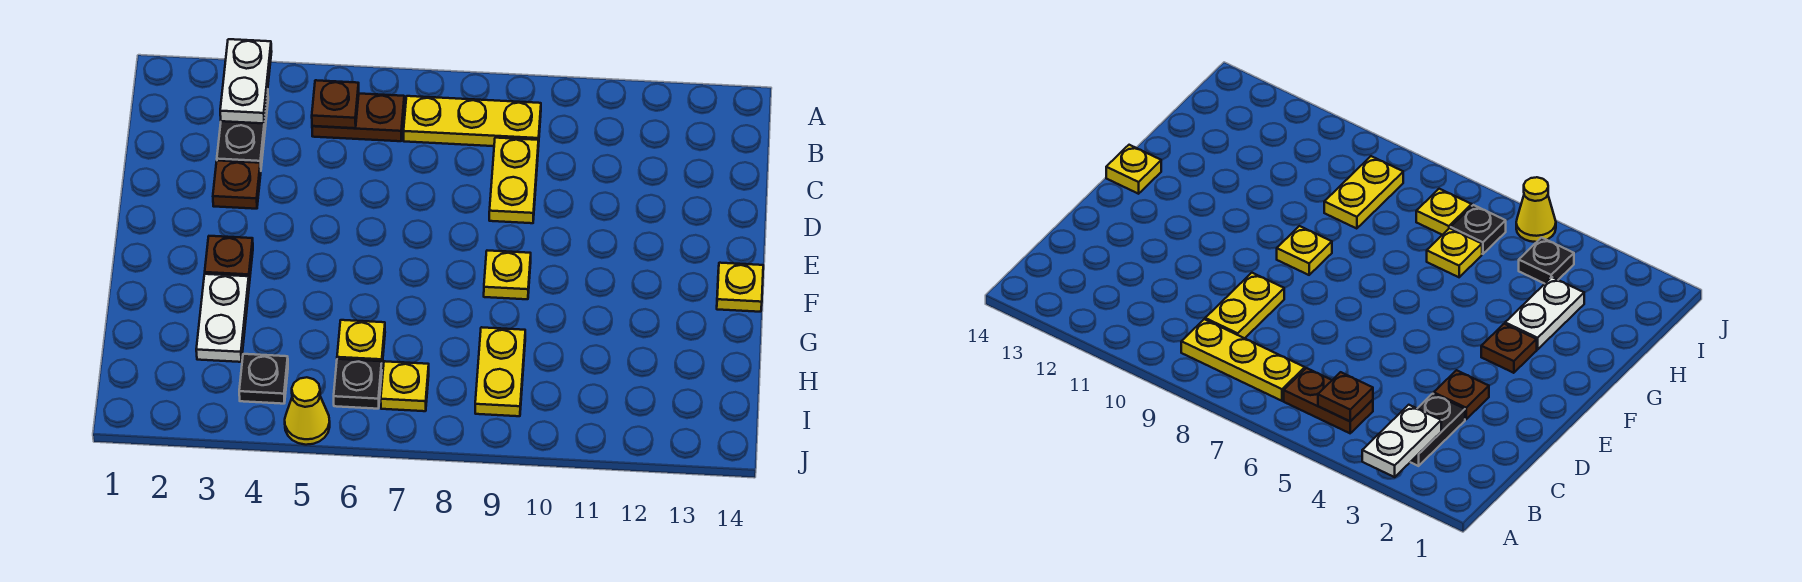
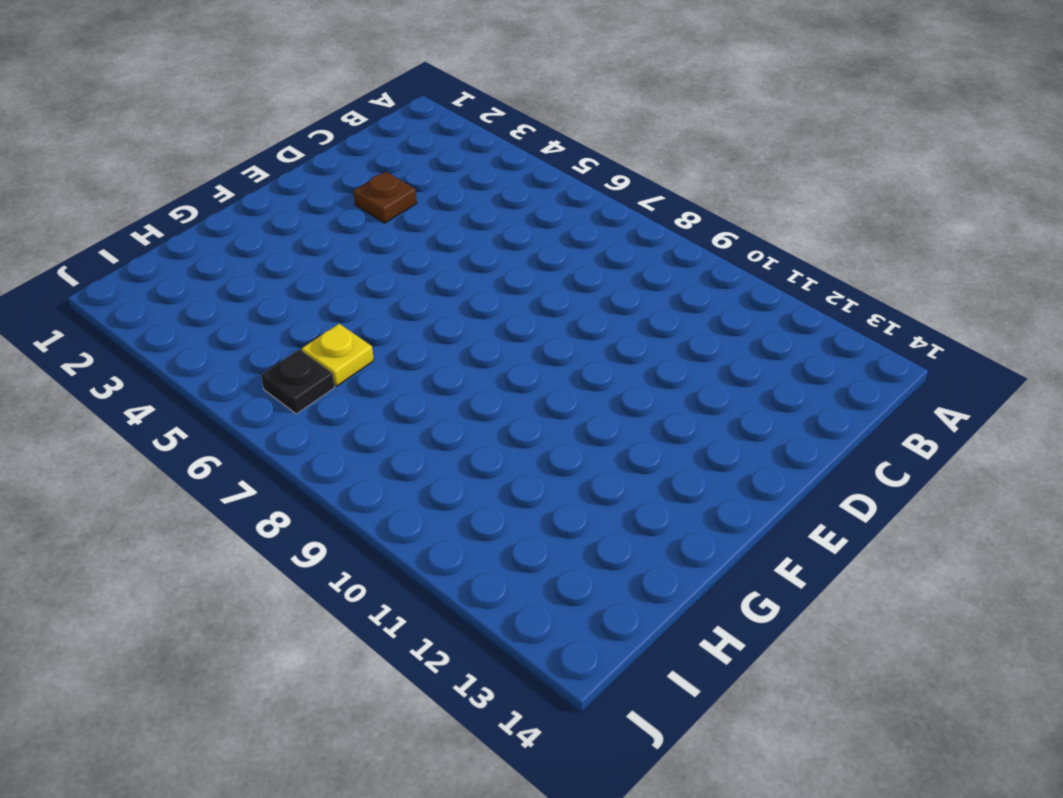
none -> black plate B3:C3 level 1
none -> brown plate B5:B6 level 1
none -> yellow plate B7:B9 level 1

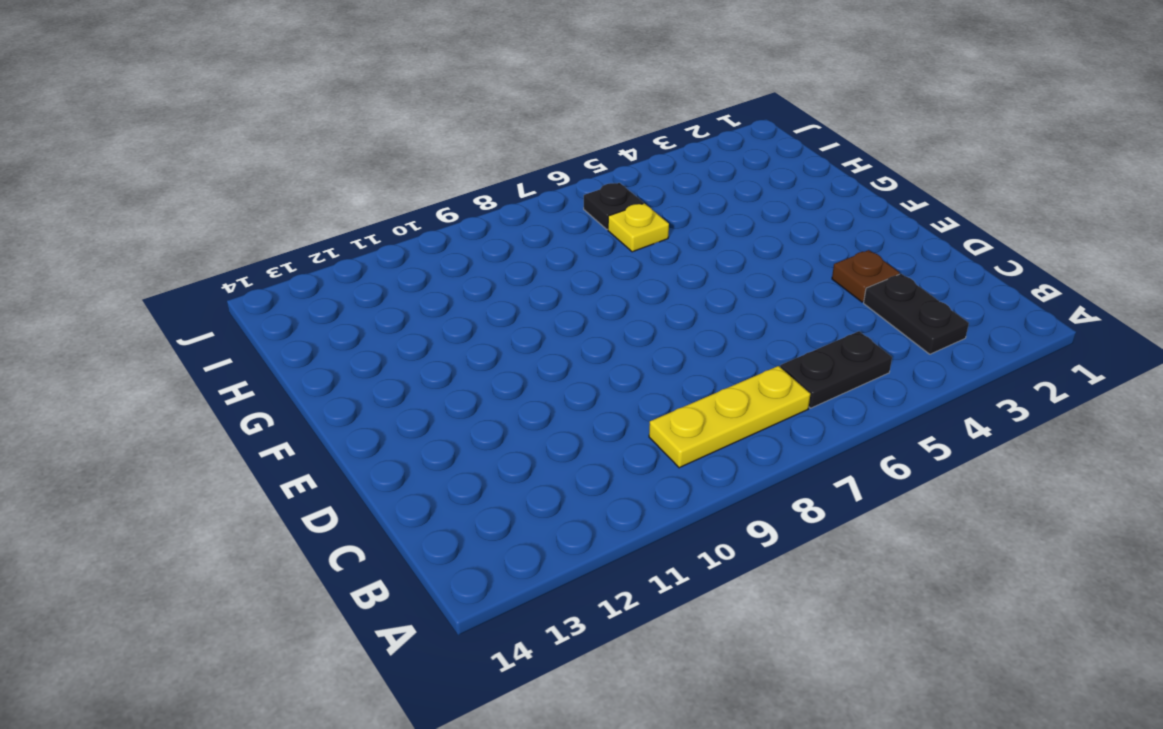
black plate B5:B6 level 1 -> brown plate B5:B6 level 1
none -> yellow plate C9:D9 level 1
none -> brown plate F3 level 1
none -> yellow plate F9 level 1

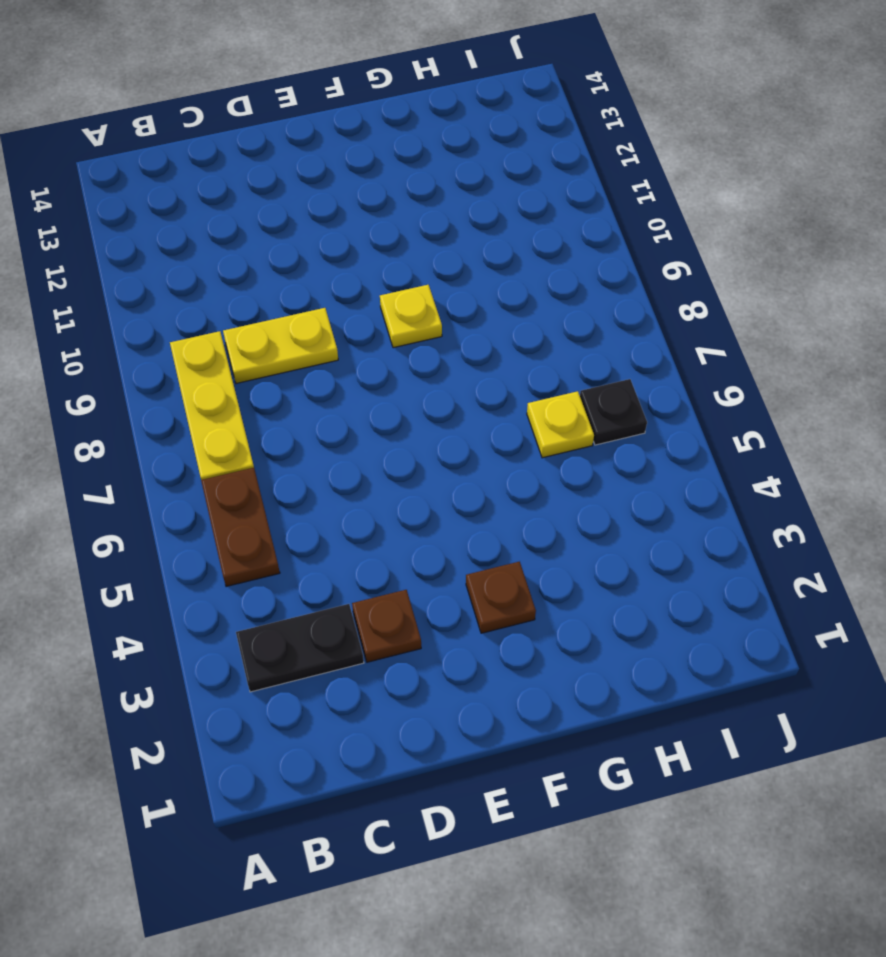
none -> yellow plate F14 level 1
none -> white plate G3:H3 level 1
none -> yellow plate H9:I9 level 1

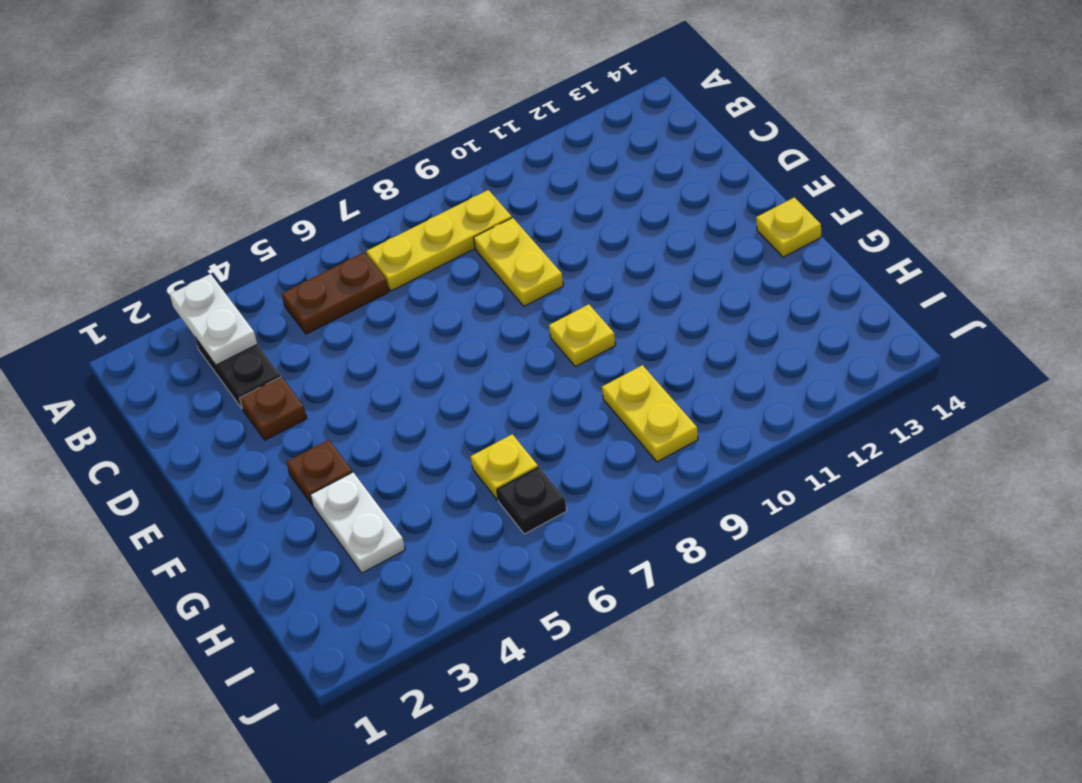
none -> black plate I4 level 1
none -> yellow plate I7 level 1
none -> yellow cone J5 level 1

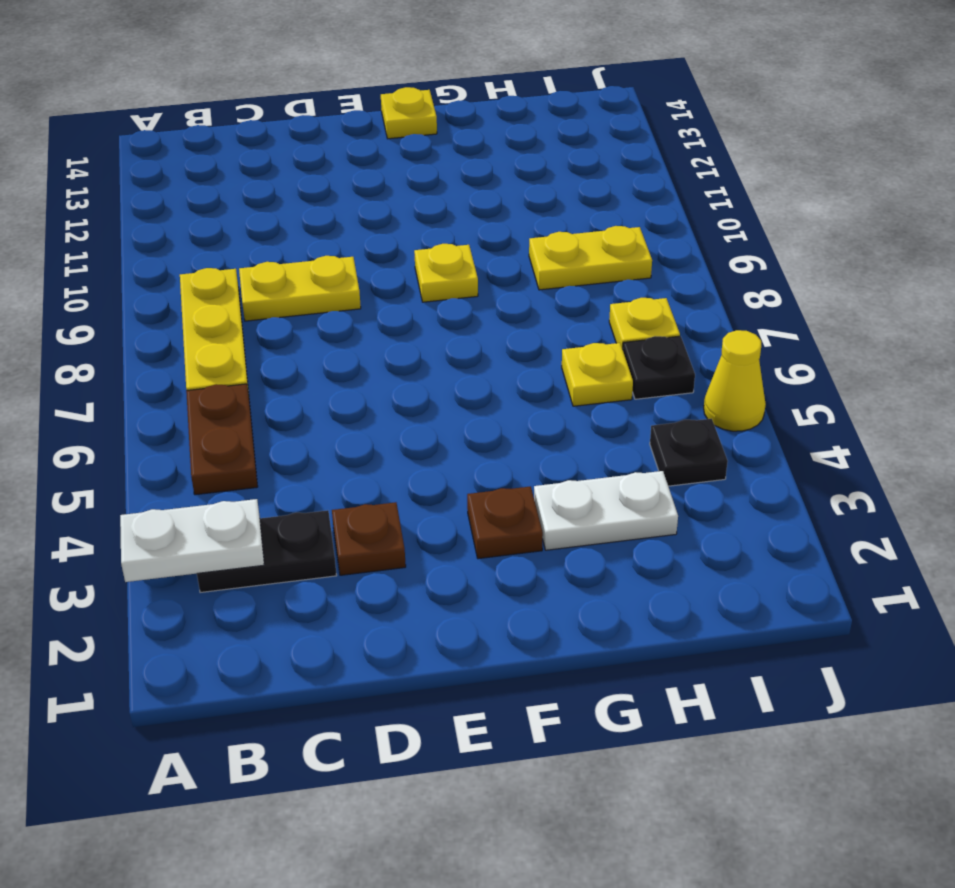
none -> brown plate B5 level 2

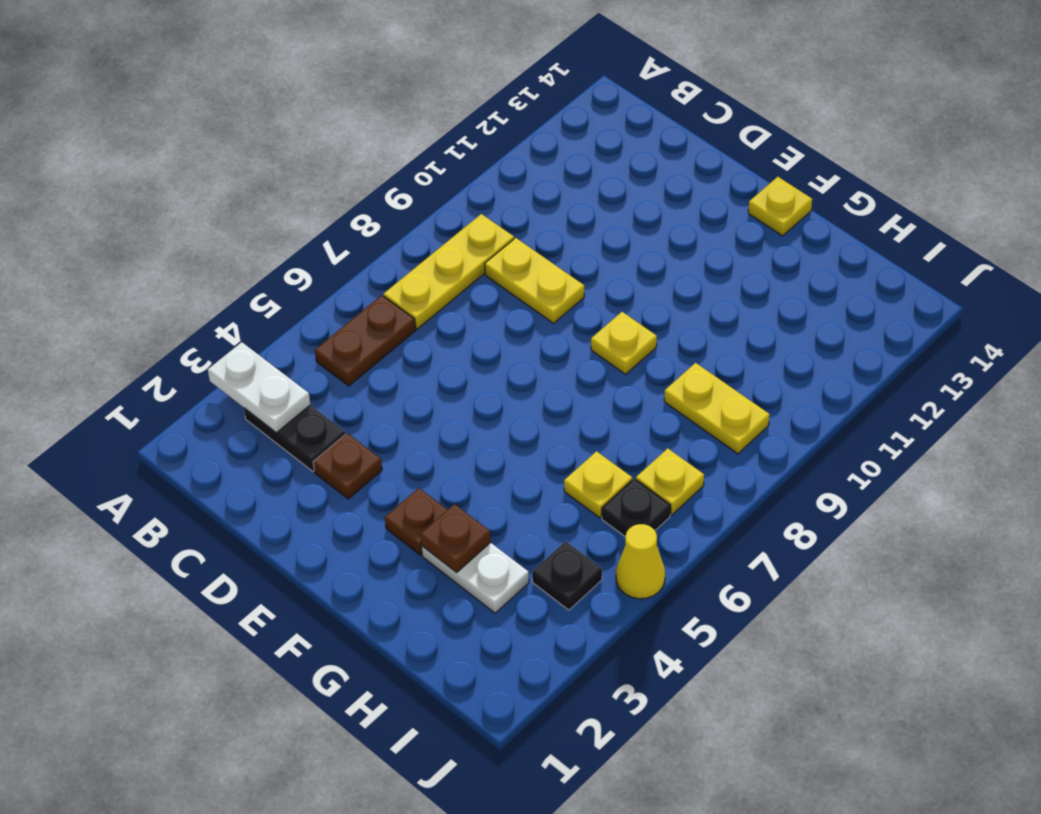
brown plate G3 level 2 -> brown plate B5 level 2

